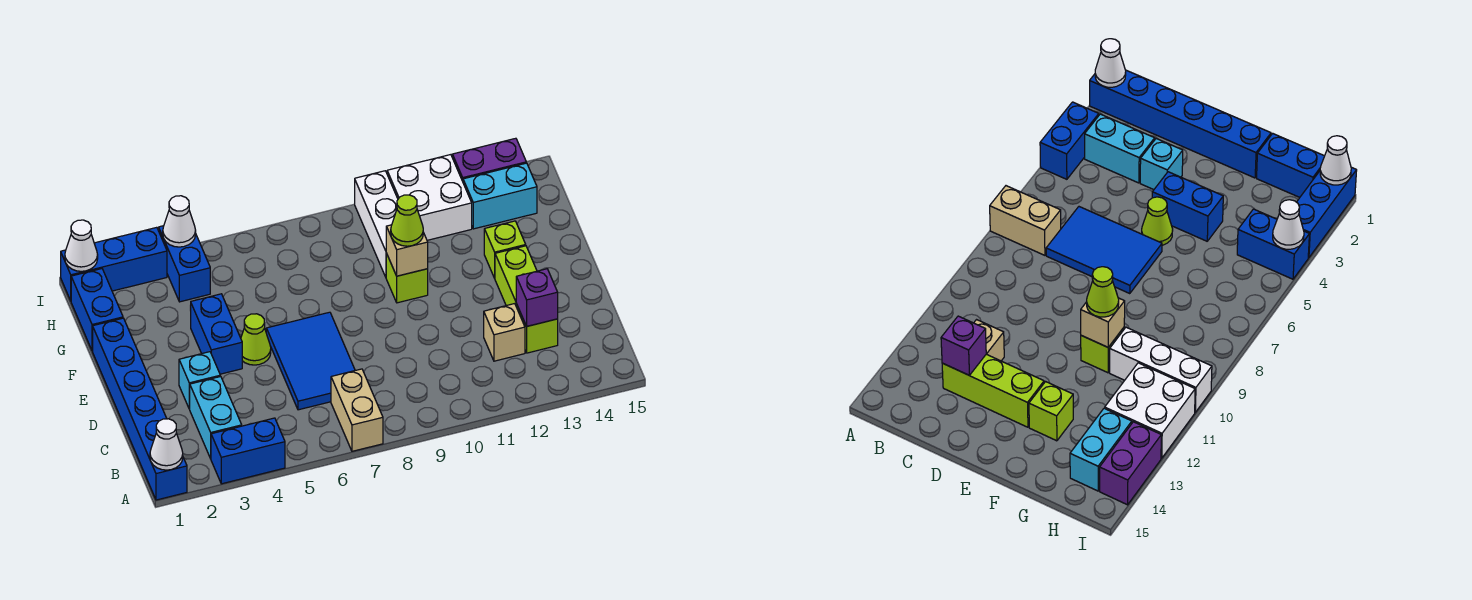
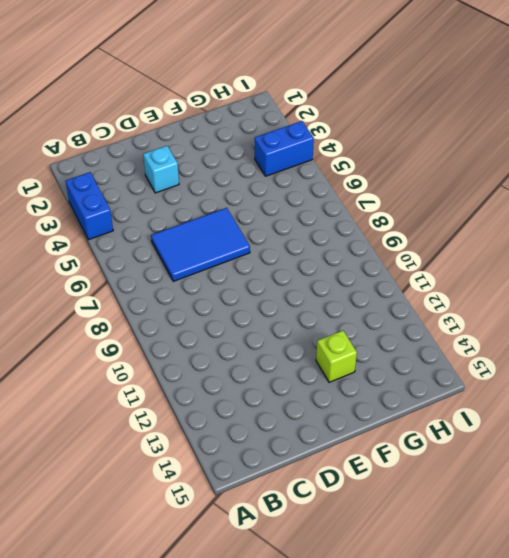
none -> blue brick A1:F1 level 1
none -> tan brick A7:B7 level 1
none -> cyan brick B3:C3 level 1

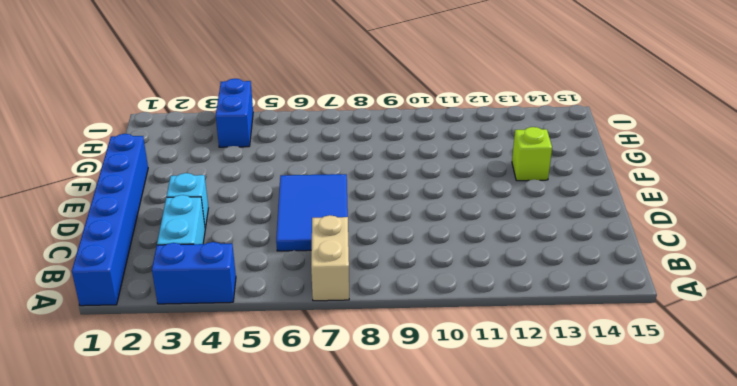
none -> tan brick C12 level 1
none -> lime brick C13:E13 level 1
none -> blue brick E4:F4 level 1

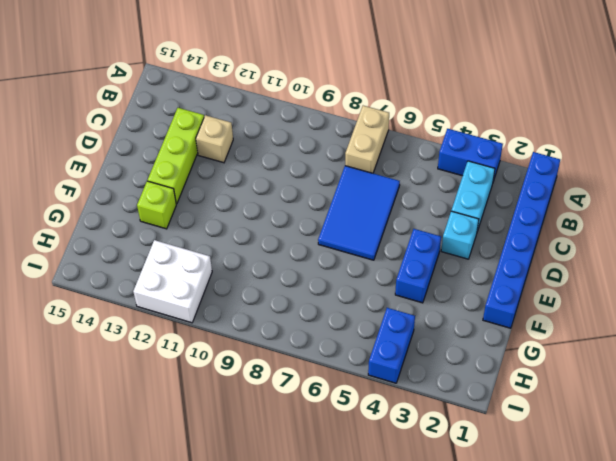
none -> lime cone E5 level 1
none -> lime brick F10 level 1
none -> blue brick G1:H1 level 1

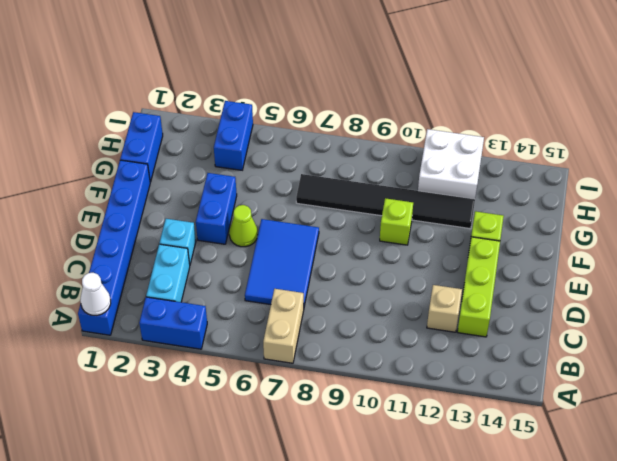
black tile G7:G12 level 1 -> white brick G10:I10 level 1
none -> cyan brick H13:H14 level 1
none -> blue brick I1:I3 level 1
none -> purple brick I13:I14 level 1

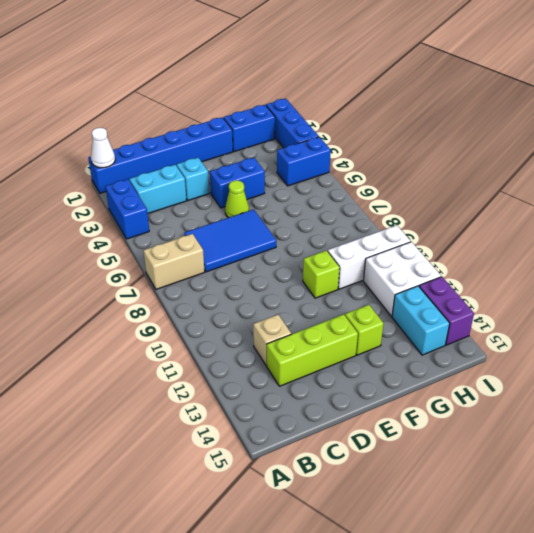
none -> purple brick C13 level 2
none -> tan brick F10 level 2
none -> white cone I1 level 2

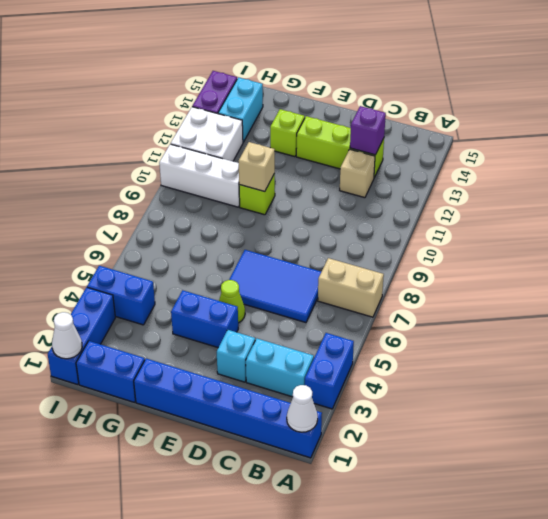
none -> white cone I4 level 2
none -> lime cone F10 level 3

